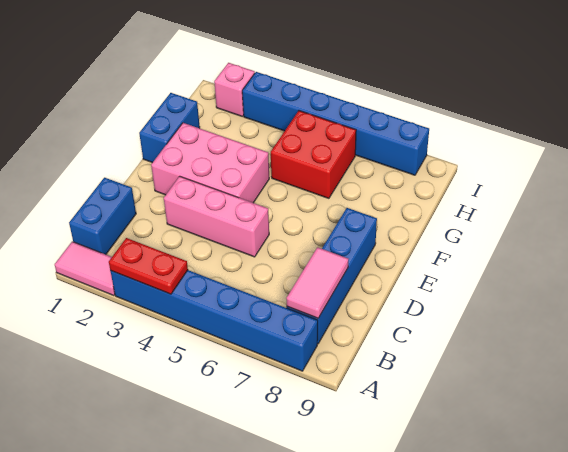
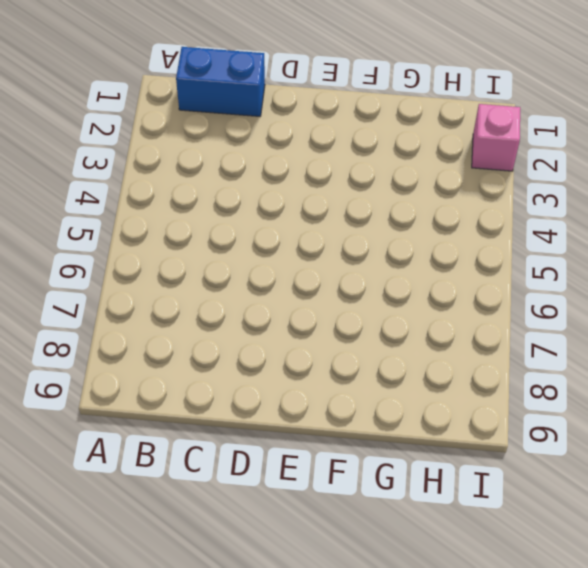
none -> pink tile A1:A2 level 1
none -> blue brick A3:A8 level 1
none -> blue brick B8:E8 level 1

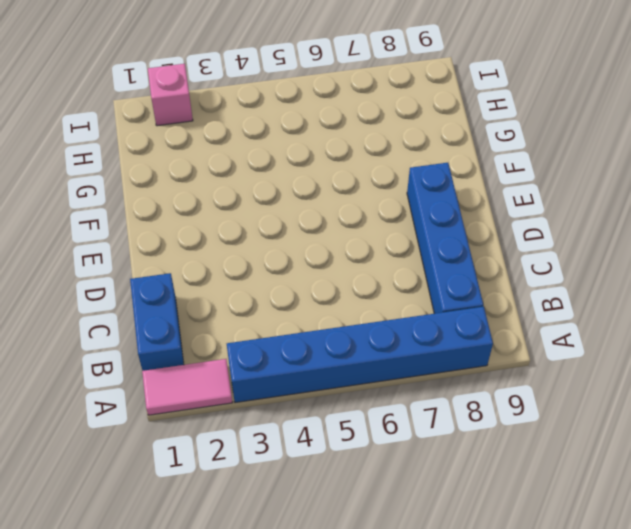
none -> pink brick D3:D5 level 1
none -> pink brick E2:F4 level 1
none -> blue brick F1:G1 level 1

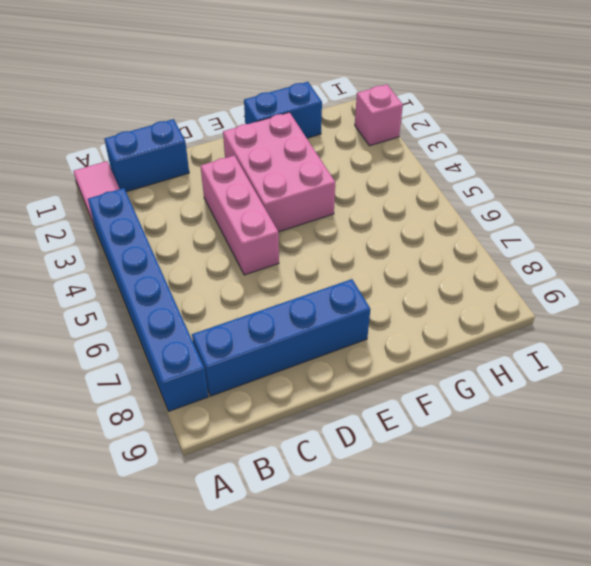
none -> red brick G5:H6 level 1
none -> blue brick I3:I8 level 1
none -> red plate A3:A4 level 2

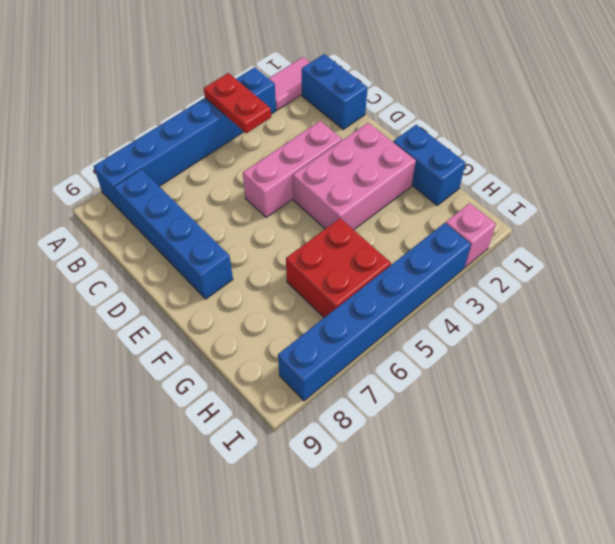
red plate A4:B4 level 2 -> red plate A3:A4 level 2
none -> pink tile B8:C8 level 2

